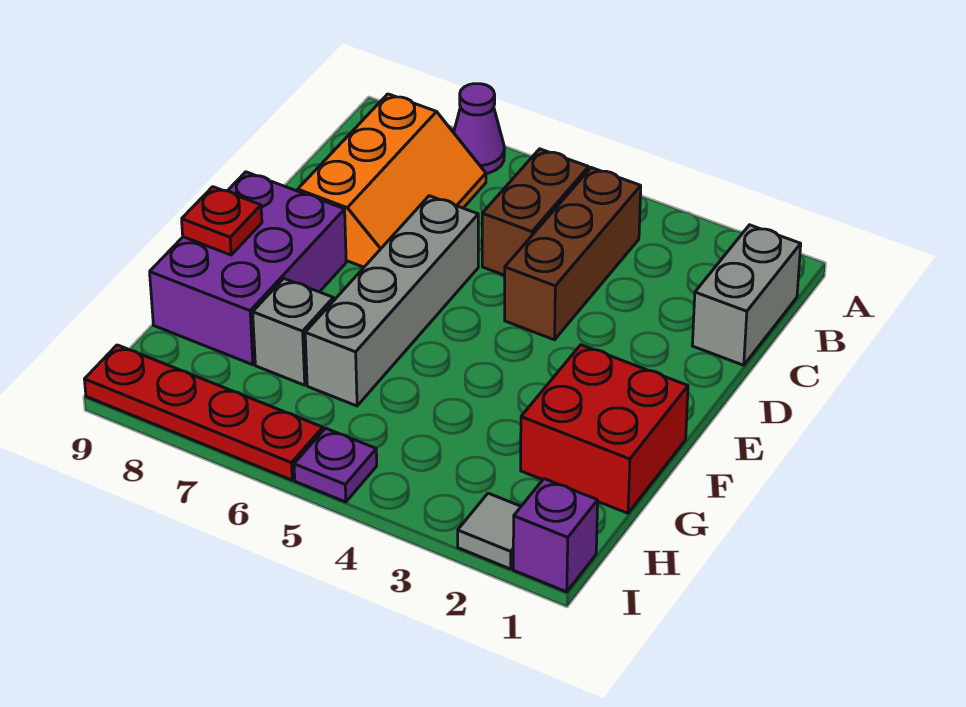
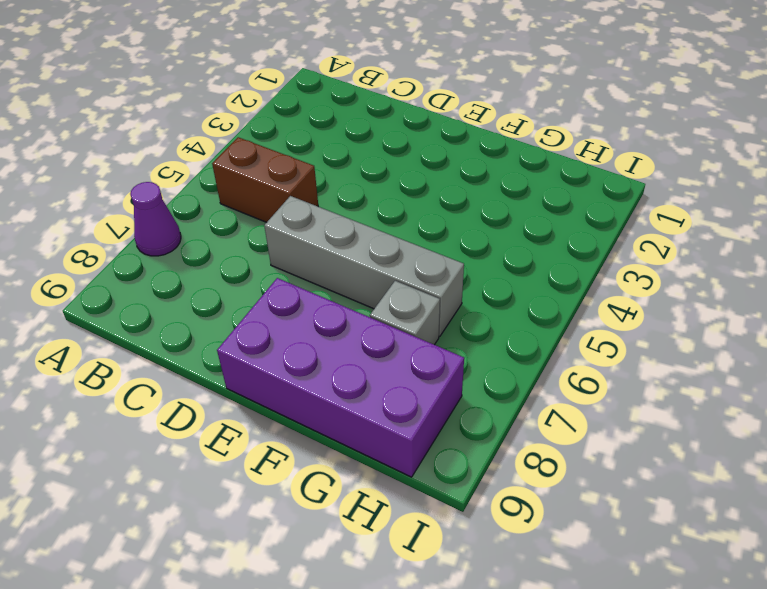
purple brick E8:H9 level 1 -> purple brick E8:G9 level 1
none -> grey brick B1:C1 level 1
none -> brown brick B4:D4 level 1
none -> orange slope B7:D8 level 1 top 8

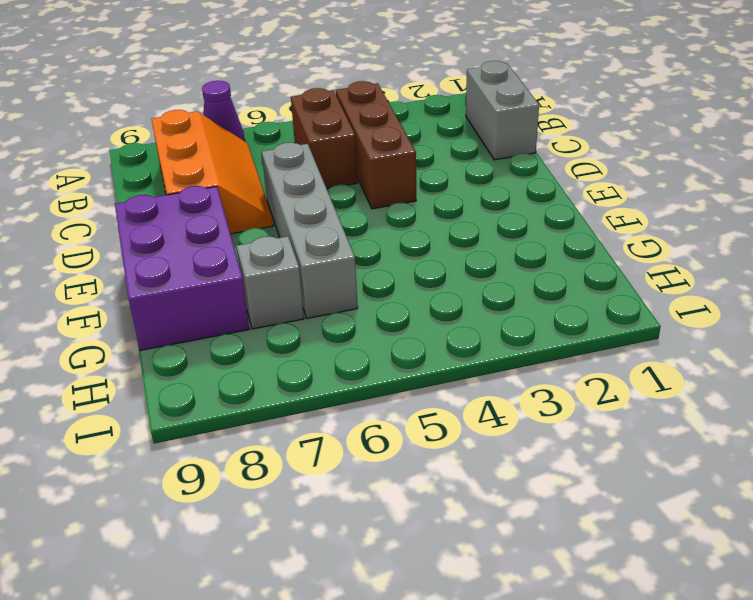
none -> red brick F1:G2 level 1
none -> purple brick I1 level 1
none -> grey tile I2 level 1

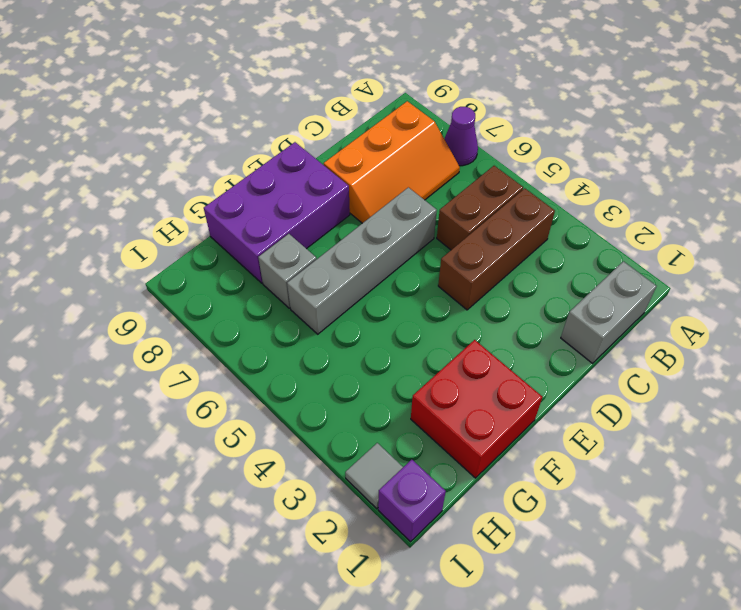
none -> purple plate I5 level 1
none -> red plate I6:I9 level 1
none -> red plate F9 level 2

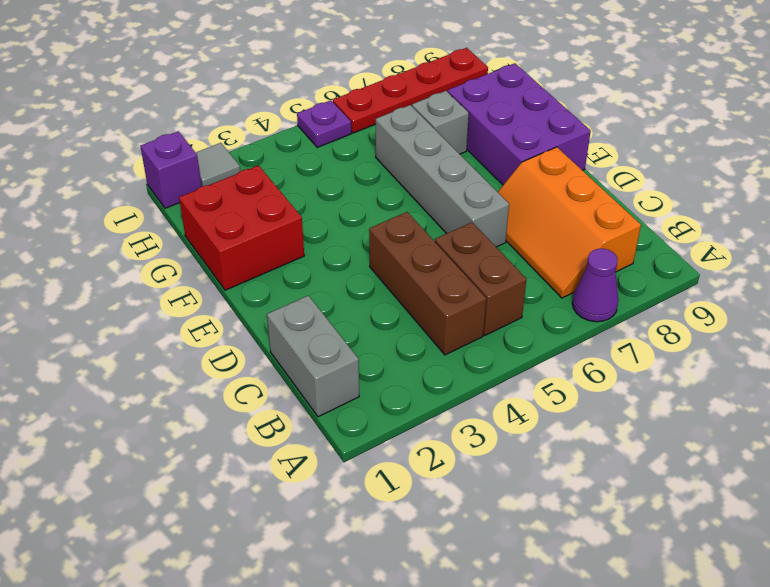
none -> red plate F9 level 2

